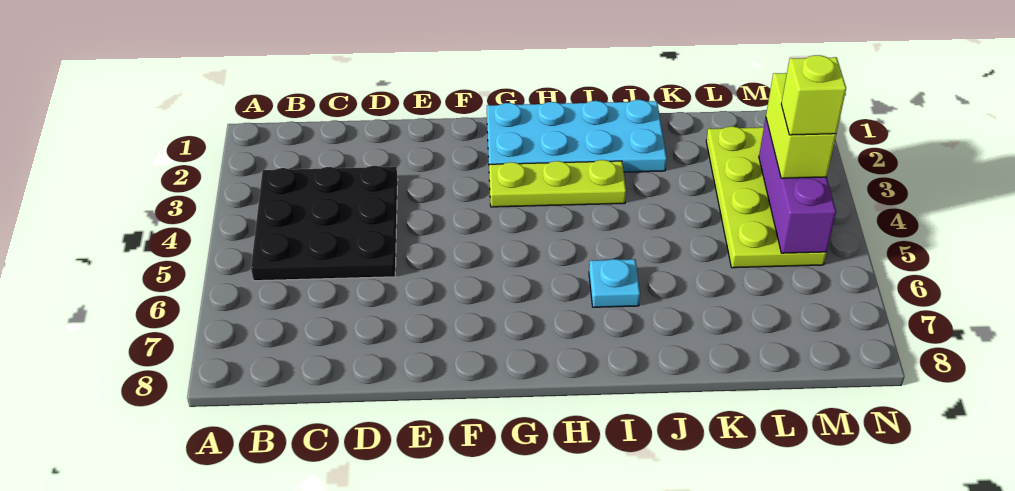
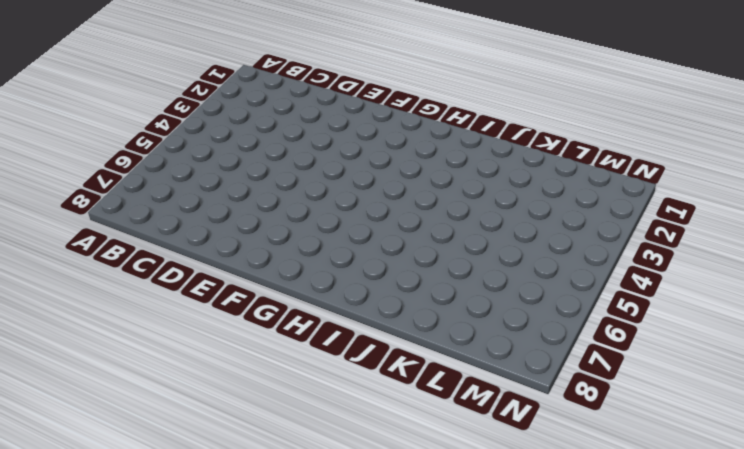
none -> black plate B3:D5 level 1
none -> cyan plate G1:J2 level 1

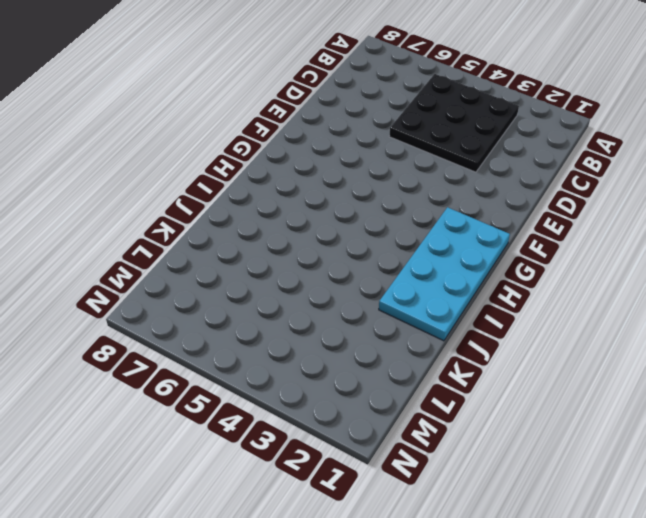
none -> lime plate G3:I3 level 1
none -> cyan plate I6 level 1

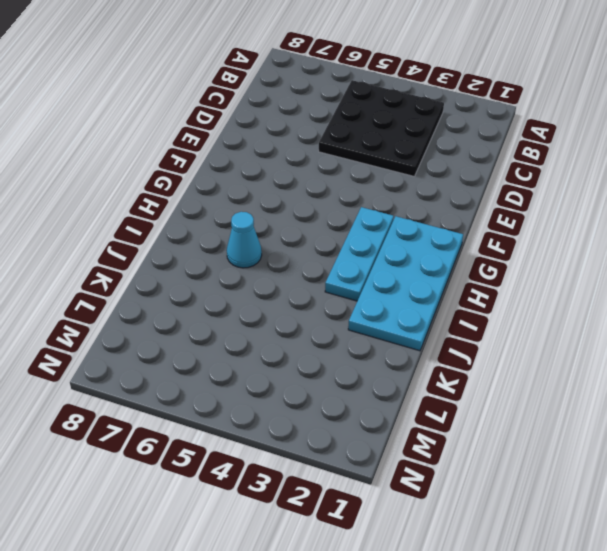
cyan plate G3:I3 level 1 -> lime plate G3:I3 level 1
cyan cone I6 level 1 -> cyan plate I6 level 1
none -> lime plate L2:M5 level 1
none -> purple brick M3:M5 level 2

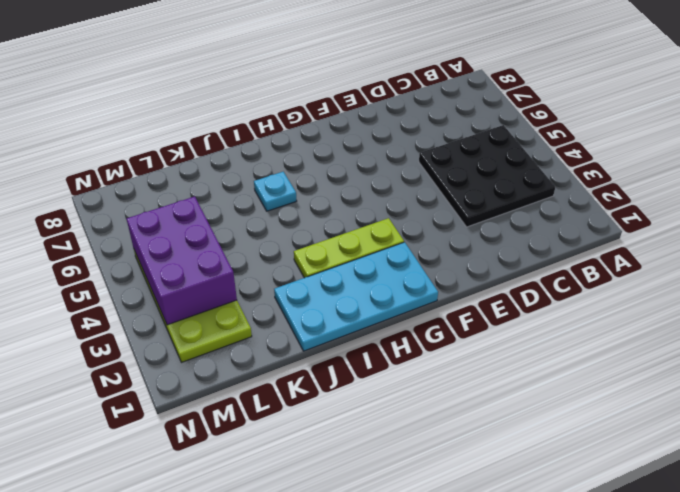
purple brick L3:M5 level 2 -> purple brick M3:M5 level 2
none -> lime brick M3:M4 level 3
none -> lime brick M4 level 4

